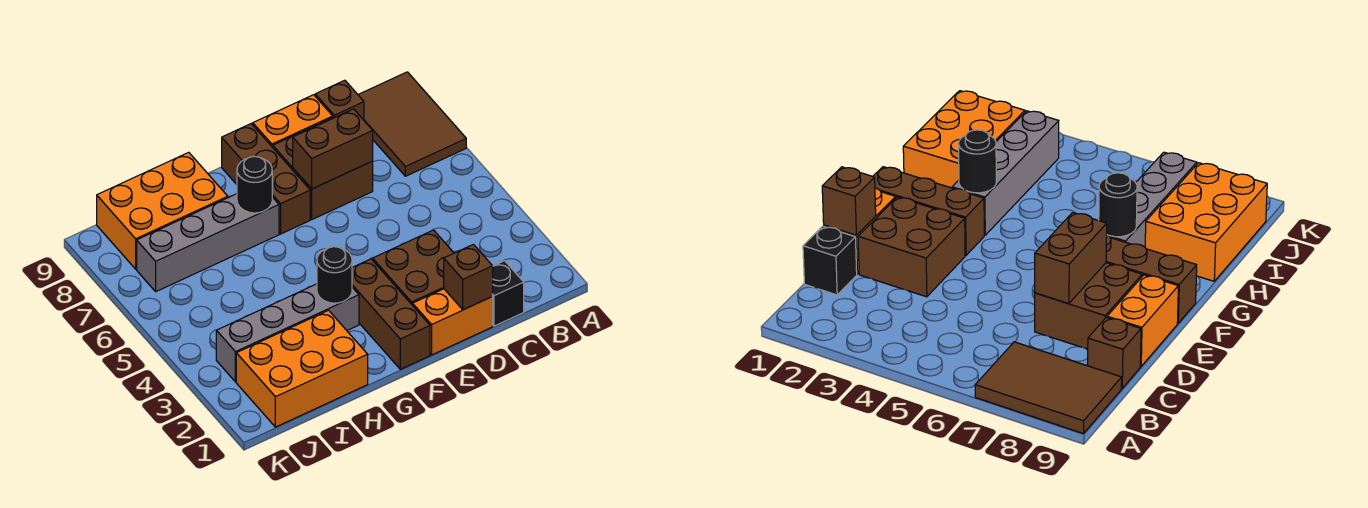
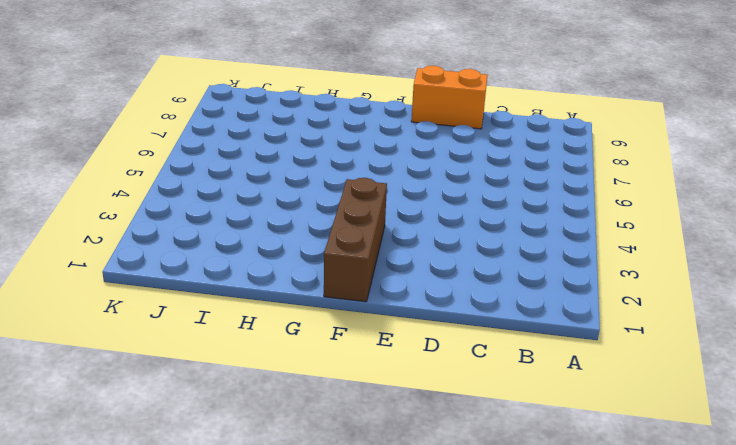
none -> brown tile A7:B9 level 1
none -> black brick C1 level 1
none -> brown brick C9 level 1

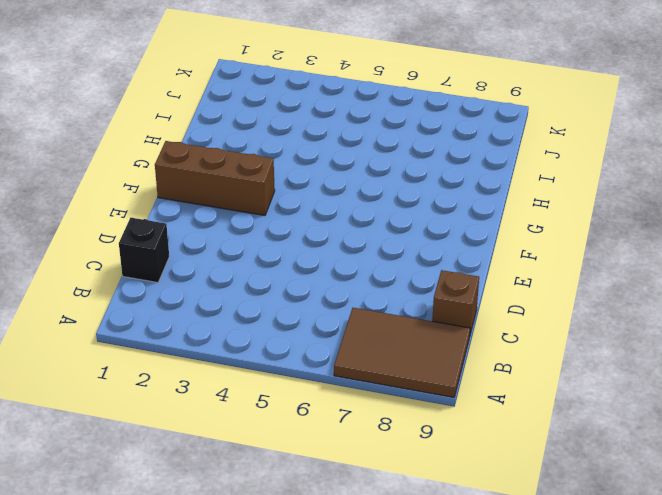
none -> orange brick D1:E1 level 1
none -> brown brick D2:E3 level 1
none -> brown brick D7:E8 level 1

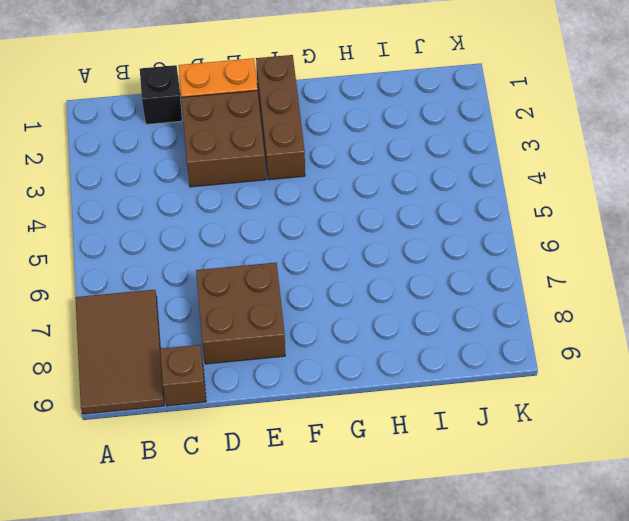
none -> orange brick D9:E9 level 1
none -> brown brick F7:F9 level 1
none -> grey brick G3:J3 level 1

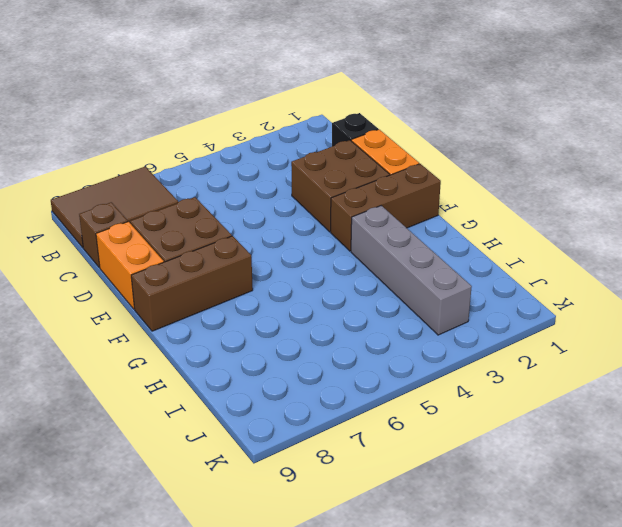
none -> grey brick G7:J7 level 1
none -> orange brick H1:J2 level 1
none -> orange brick H8:J9 level 1

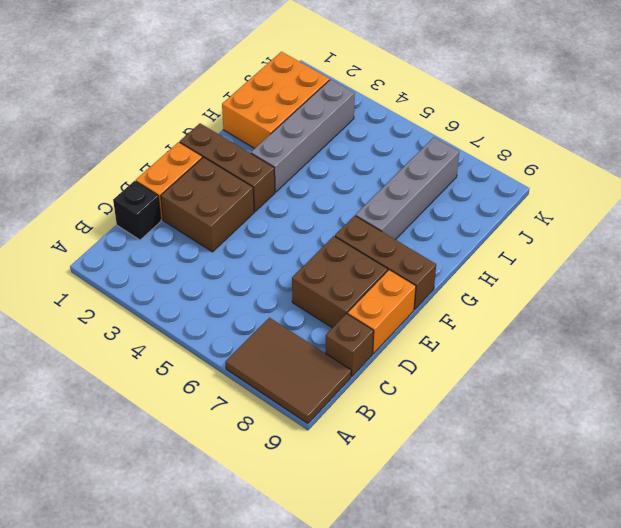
none -> orange brick H8:J9 level 1
none -> brown brick D1 level 2
none -> brown brick D7:E7 level 2

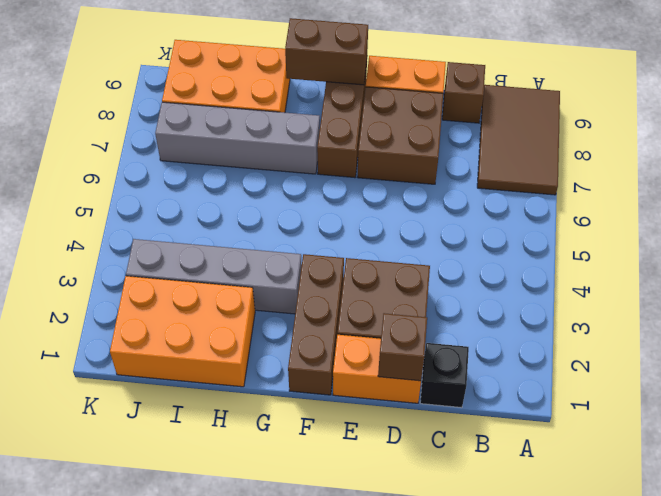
brown brick F9:G9 level 2 -> brown brick D7:E7 level 2
none -> black round brick G3 level 2
none -> black round brick G7 level 2

